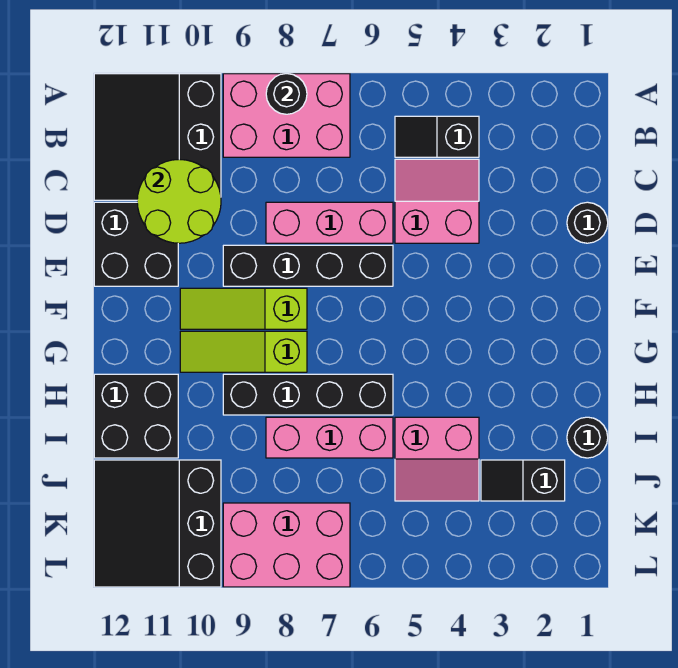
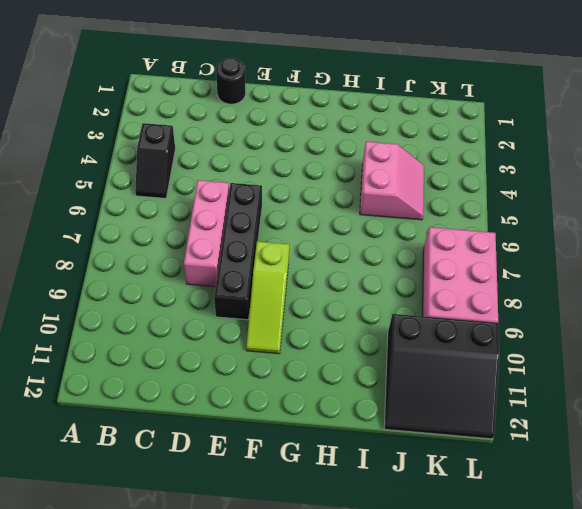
none -> pink brick A7:B9 level 1
none -> black slope A10:C12 level 1 top 10
none -> pink slope C4:D5 level 1 top D

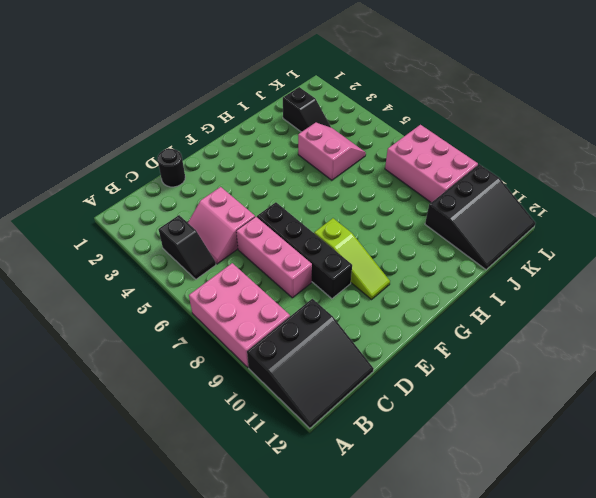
none -> black brick D11:E12 level 1
none -> lime slope G8:G10 level 1 top 8
none -> black brick H6:H9 level 1

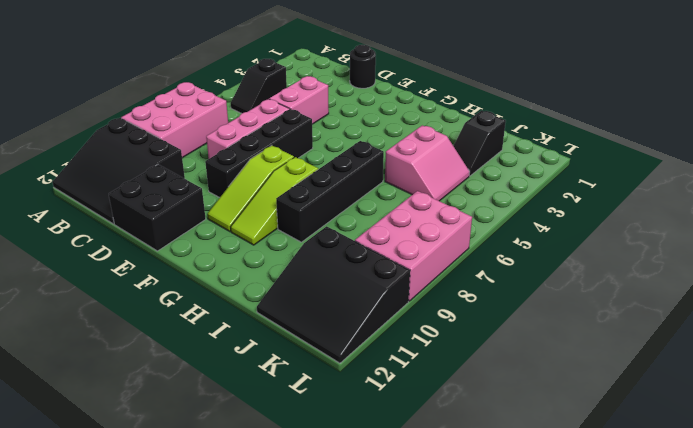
none -> black brick H11:I12 level 1
none -> black round brick I1 level 1
none -> pink brick I6:I8 level 1

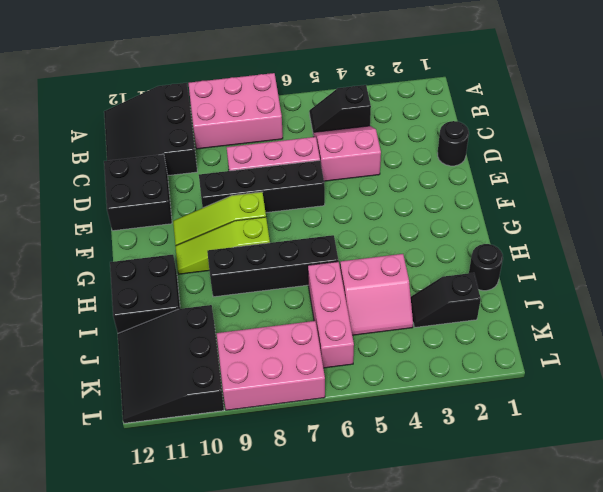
pink brick I6:K6 level 1 -> pink brick I6:I8 level 1
none -> black round brick A8 level 2
none -> lime round brick C10:D11 level 2

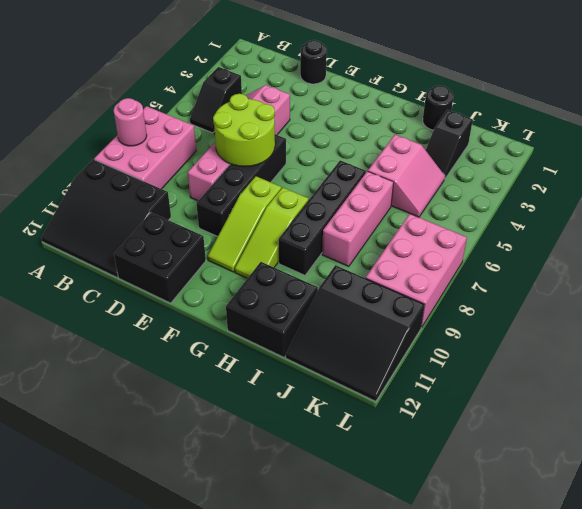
pink round brick A8 level 2 -> black round brick A8 level 2
lime round brick D6:E7 level 2 -> lime round brick C10:D11 level 2

